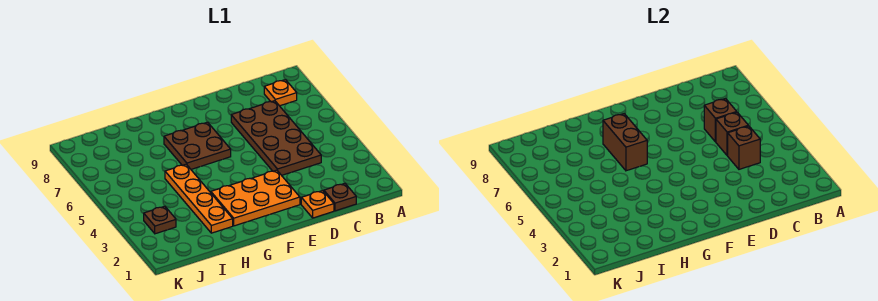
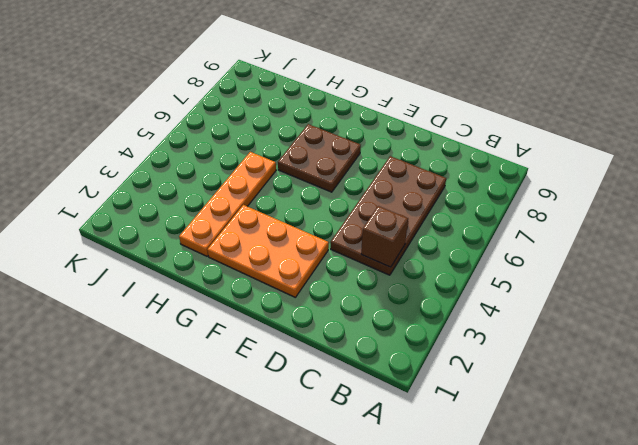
none -> orange plate B8 level 1
none -> brown plate C1 level 1
none -> orange plate D1 level 1

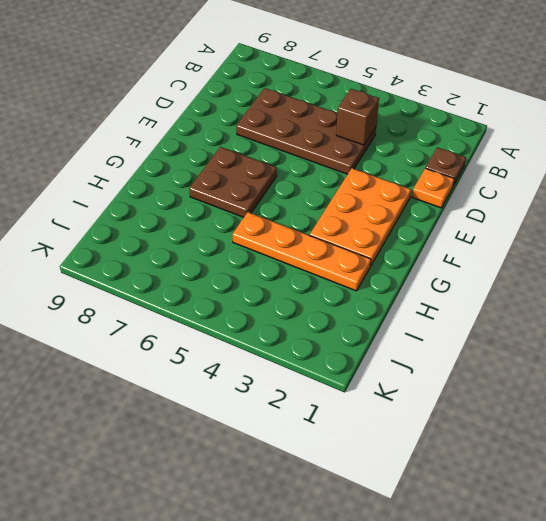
none -> orange plate B8 level 1
none -> brown plate J3 level 1
none -> brown brick C5 level 2

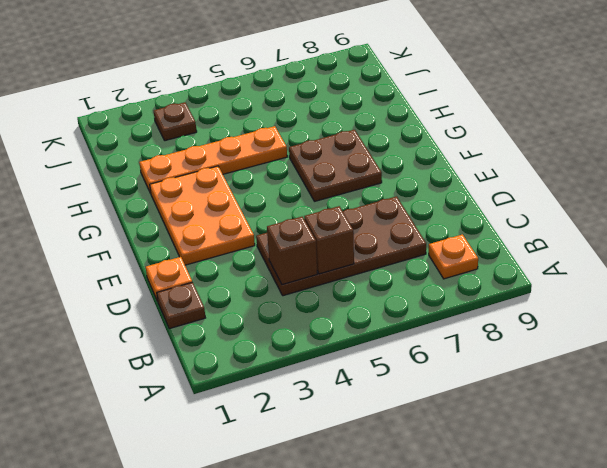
none -> brown brick C6 level 2
none -> brown brick G6:G7 level 2

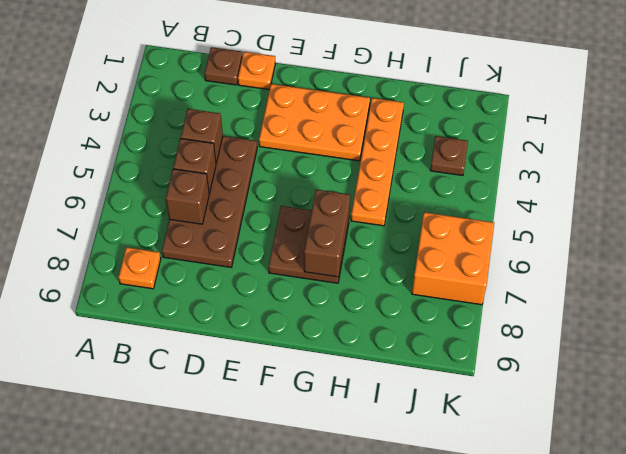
orange brick J6:K7 level 1 -> none

